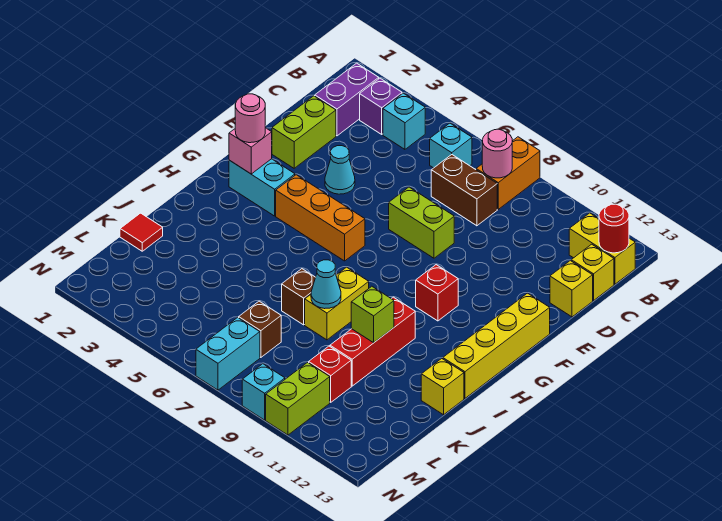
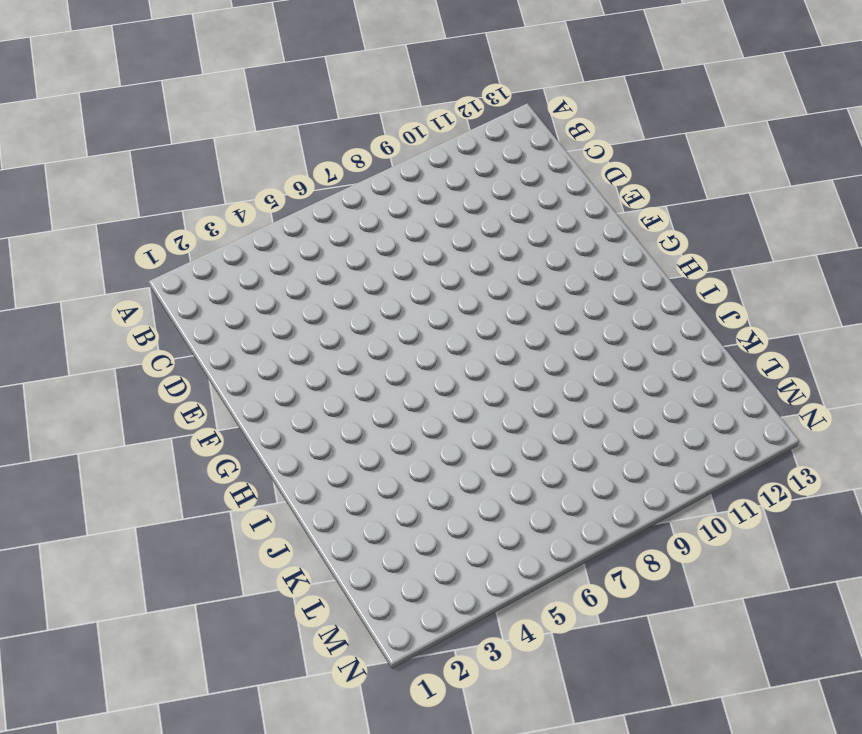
none -> orange brick A8:B8 level 1
none -> purple brick B2:C2 level 1
none -> purple brick B3 level 1
none -> cyan brick B4 level 1

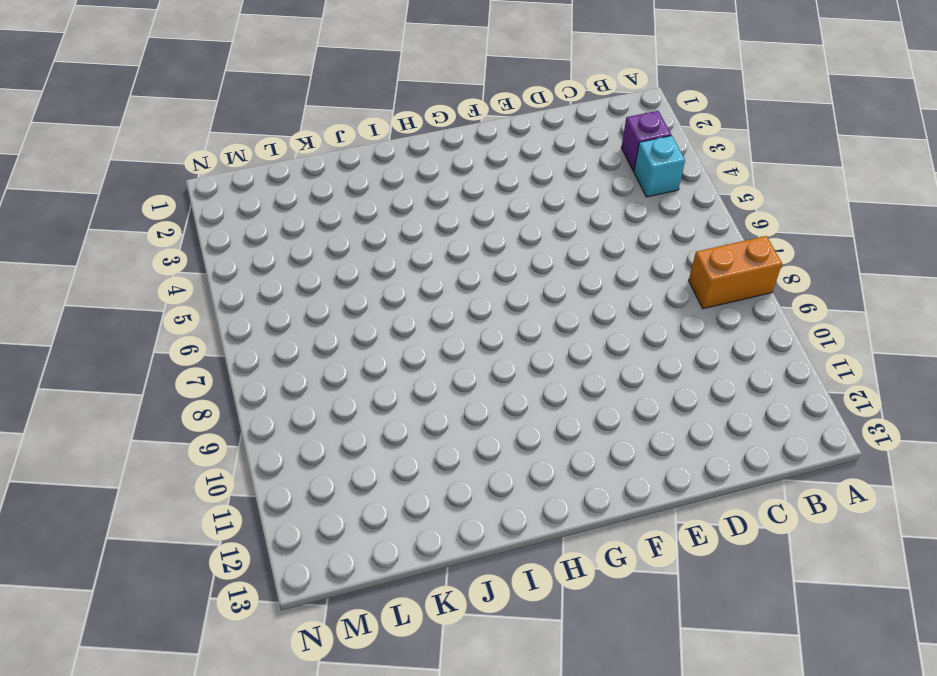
none -> purple brick B2:C2 level 1
none -> cyan brick B6 level 1
none -> yellow brick B12:B13 level 1
none -> brown brick C7:C8 level 1

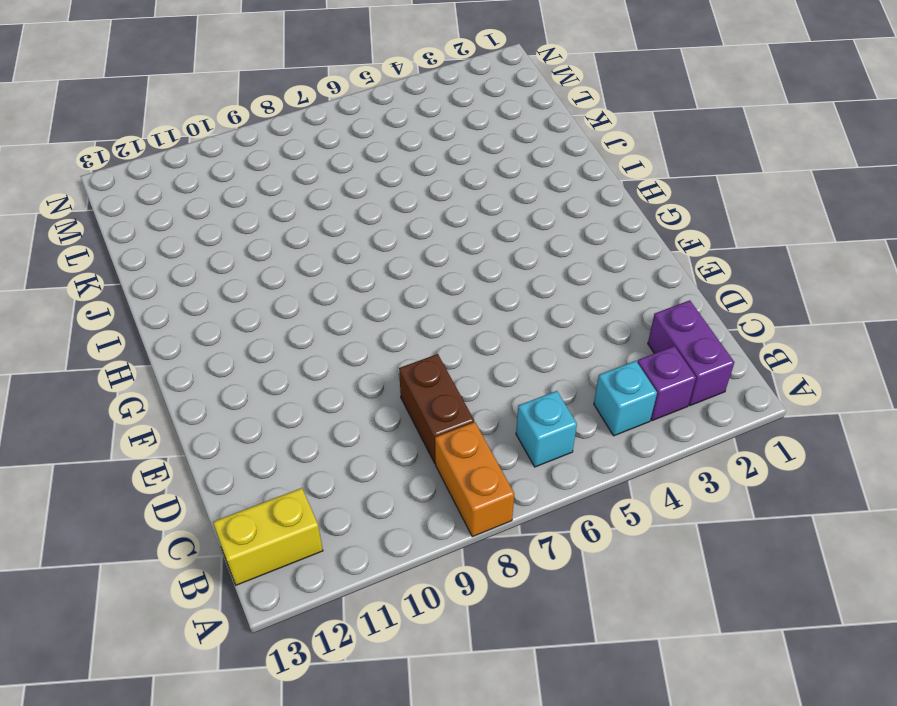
brown brick C8:D8 level 1 -> brown brick C7:C8 level 1
none -> yellow brick C13 level 1
none -> lime brick D2:E2 level 1
none -> yellow brick D13 level 1
none -> cyan cone E4 level 1

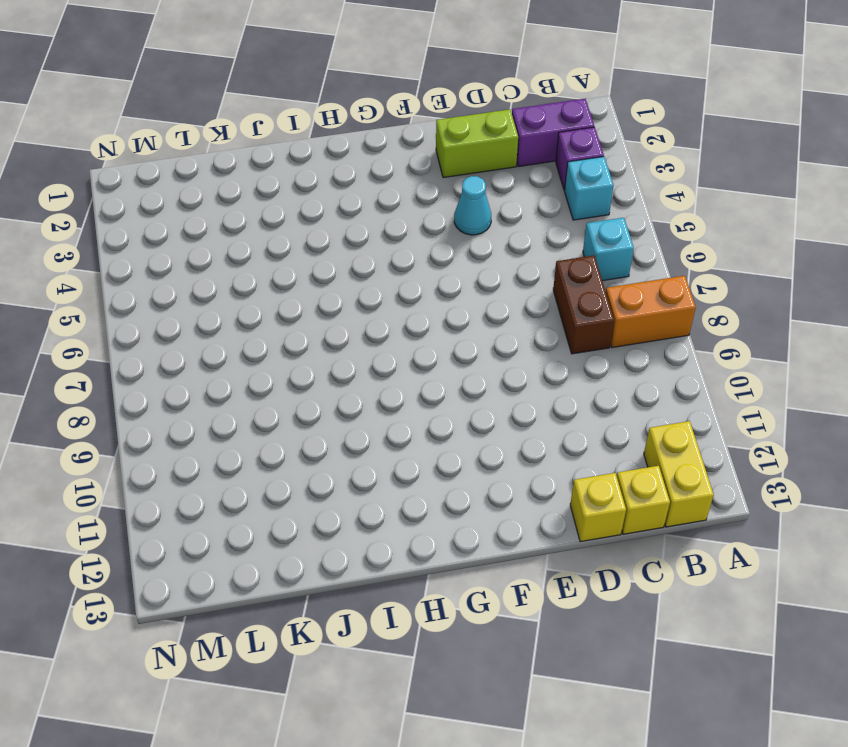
none -> lime brick E7:E8 level 1
none -> yellow brick F13:I13 level 1
none -> cyan brick G2:G3 level 1
none -> orange brick G4:G6 level 1

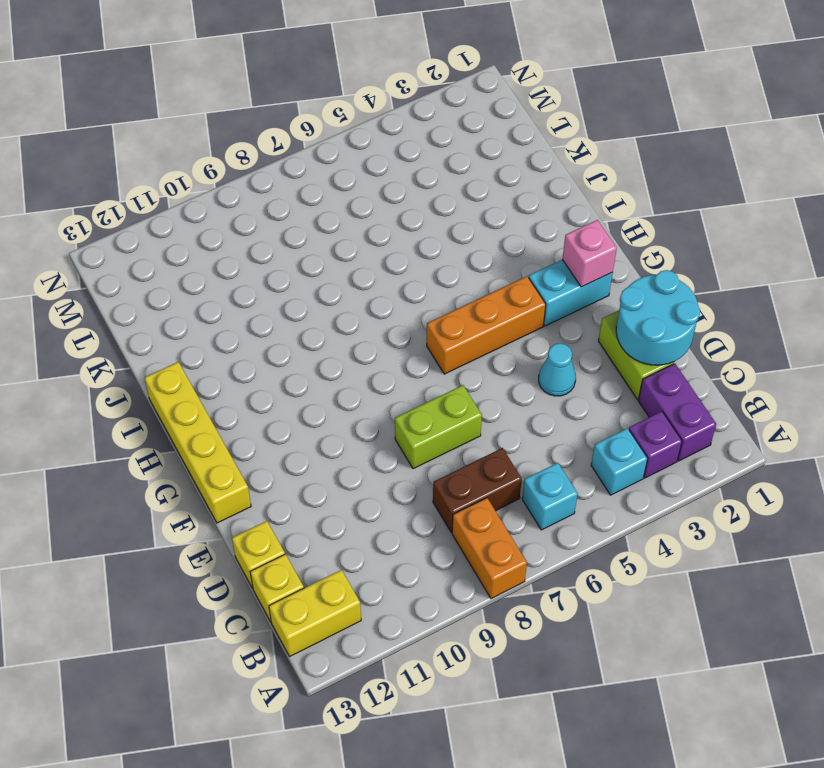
cyan round brick D1:E2 level 2 -> none
none -> red brick G10 level 1
none -> yellow brick I8:J8 level 1
none -> red brick I10:K10 level 1
none -> brown brick J7 level 1

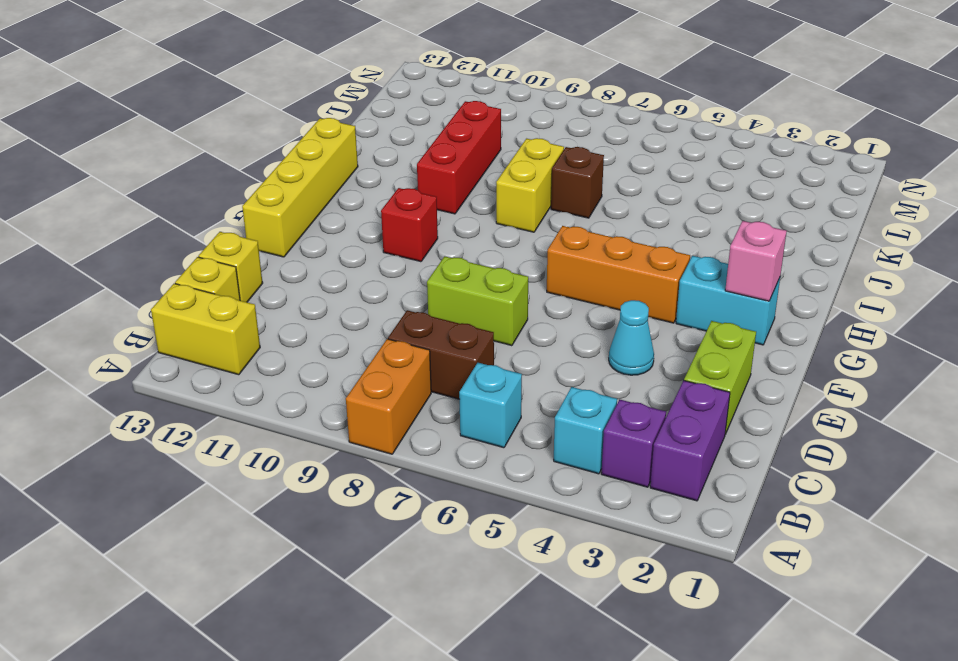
none -> yellow brick J13 level 1
none -> red tile K1 level 1
none -> brown brick L7 level 1
none -> red brick L10 level 1

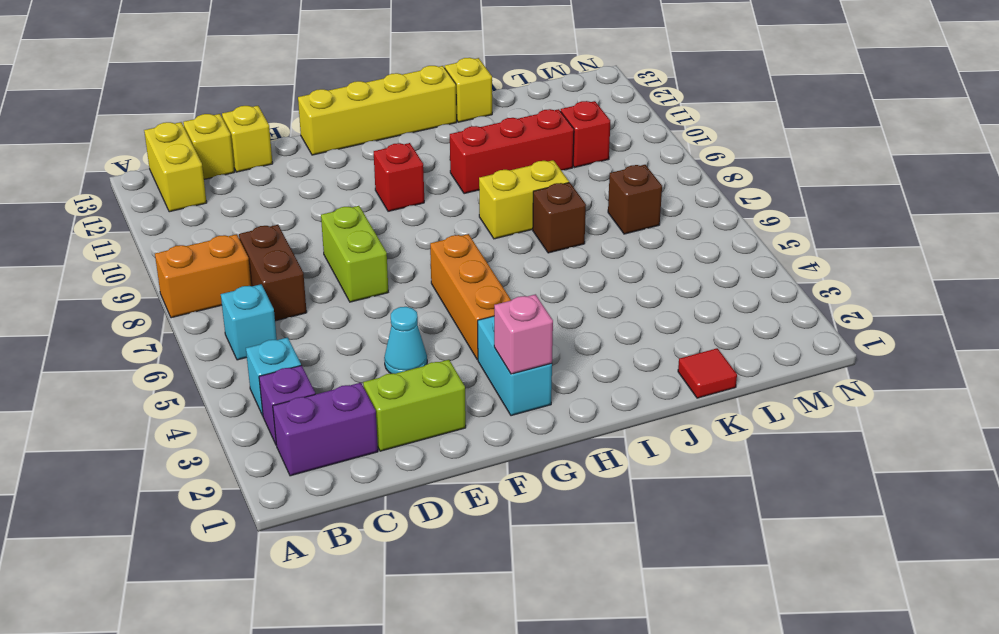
none -> cyan brick M7:N7 level 1
none -> lime brick M10:N10 level 1
none -> cyan brick N9 level 1
none -> pink round brick B8 level 2

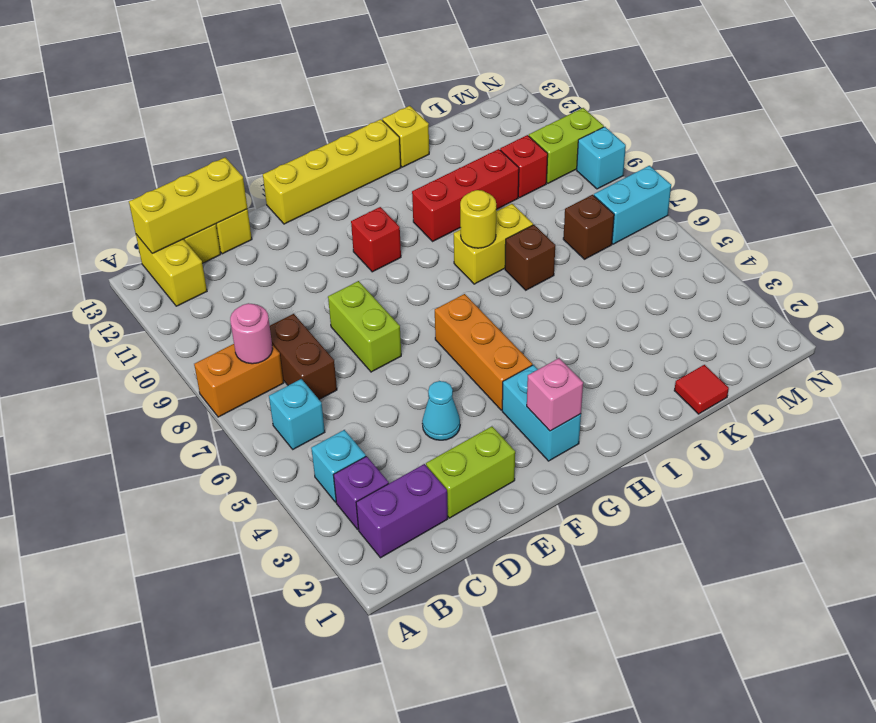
yellow brick B13:D13 level 2 -> red round brick B13 level 2
yellow round brick I8 level 2 -> none
none -> cyan cone J8 level 2
none -> lime brick J10 level 2
none -> pink round brick G2 level 3

